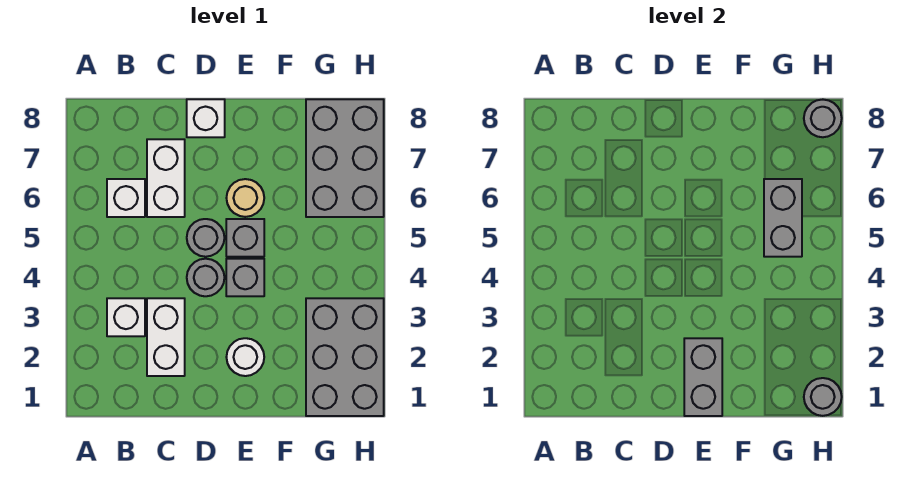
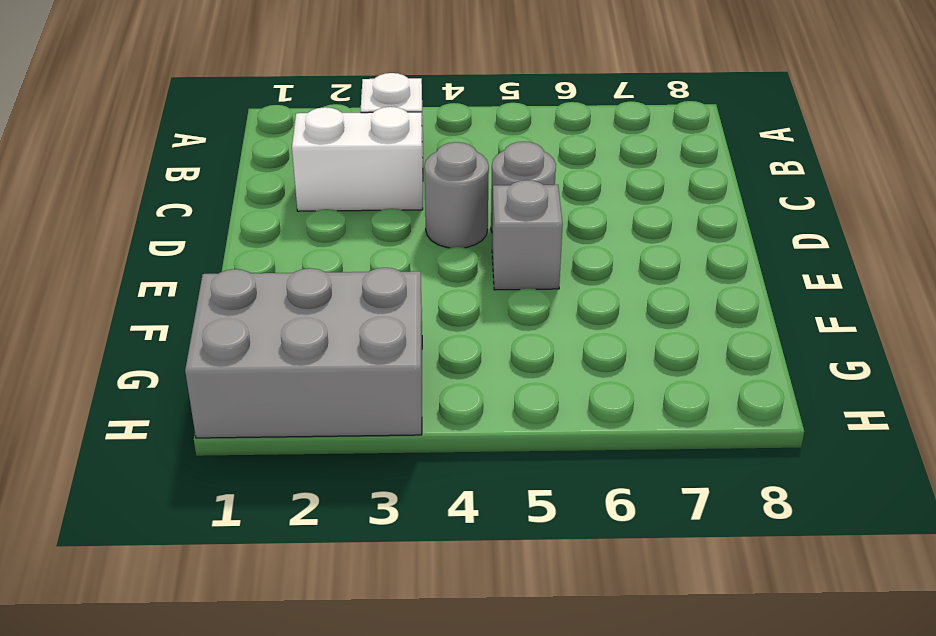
none -> white brick B6 level 1
none -> white brick C6:C7 level 1
none -> white brick D8 level 1

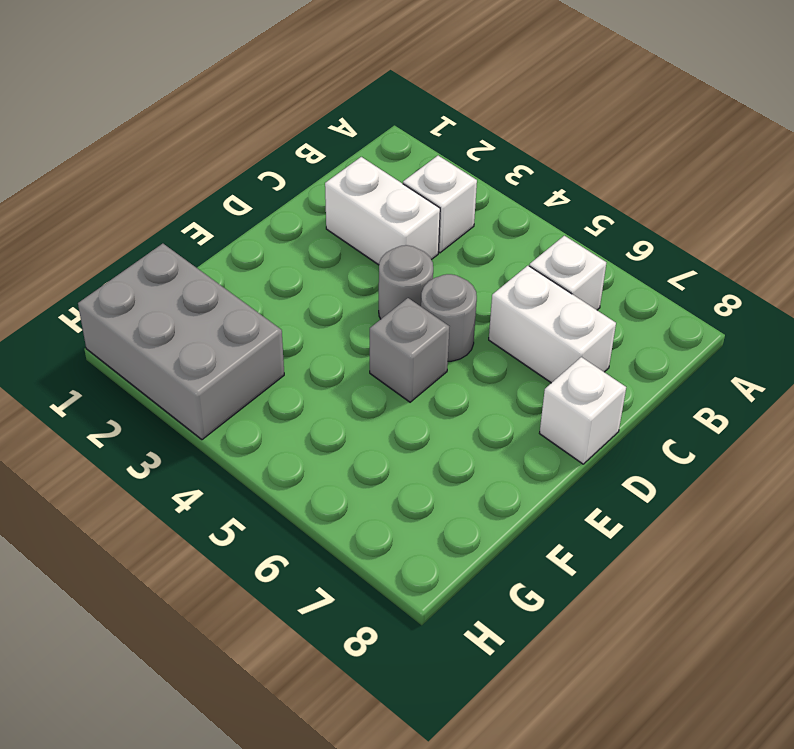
none -> white round brick E2 level 1
none -> grey brick E4 level 1
none -> tan round brick E6 level 1

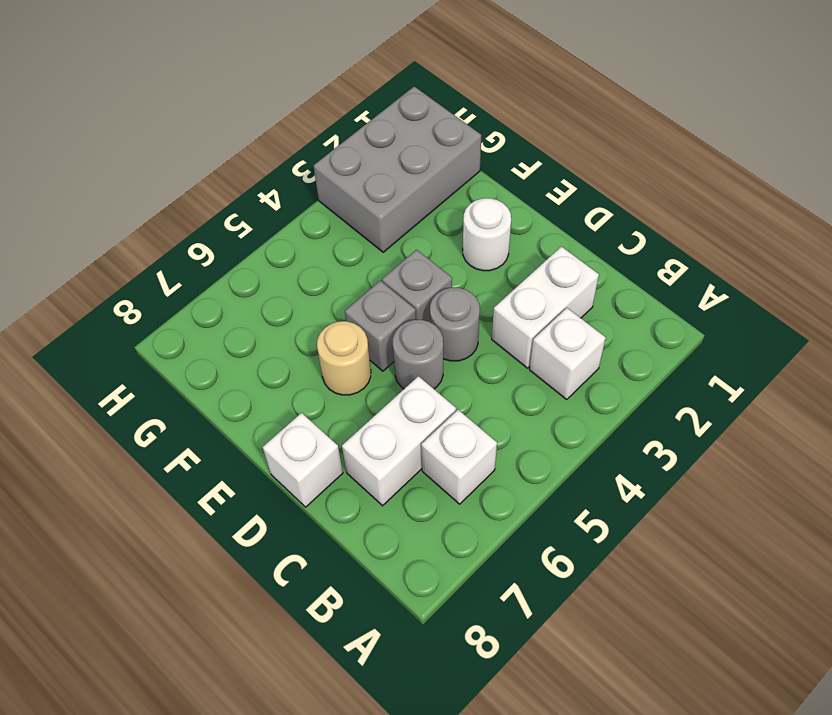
none -> grey brick G6:H8 level 1
none -> grey brick E1:E2 level 2
none -> grey brick G5:G6 level 2

